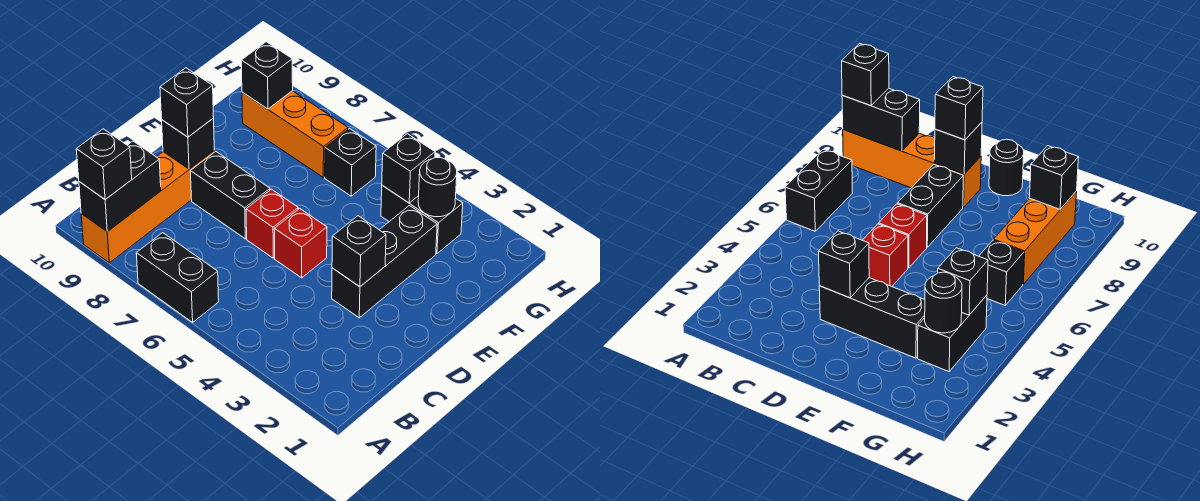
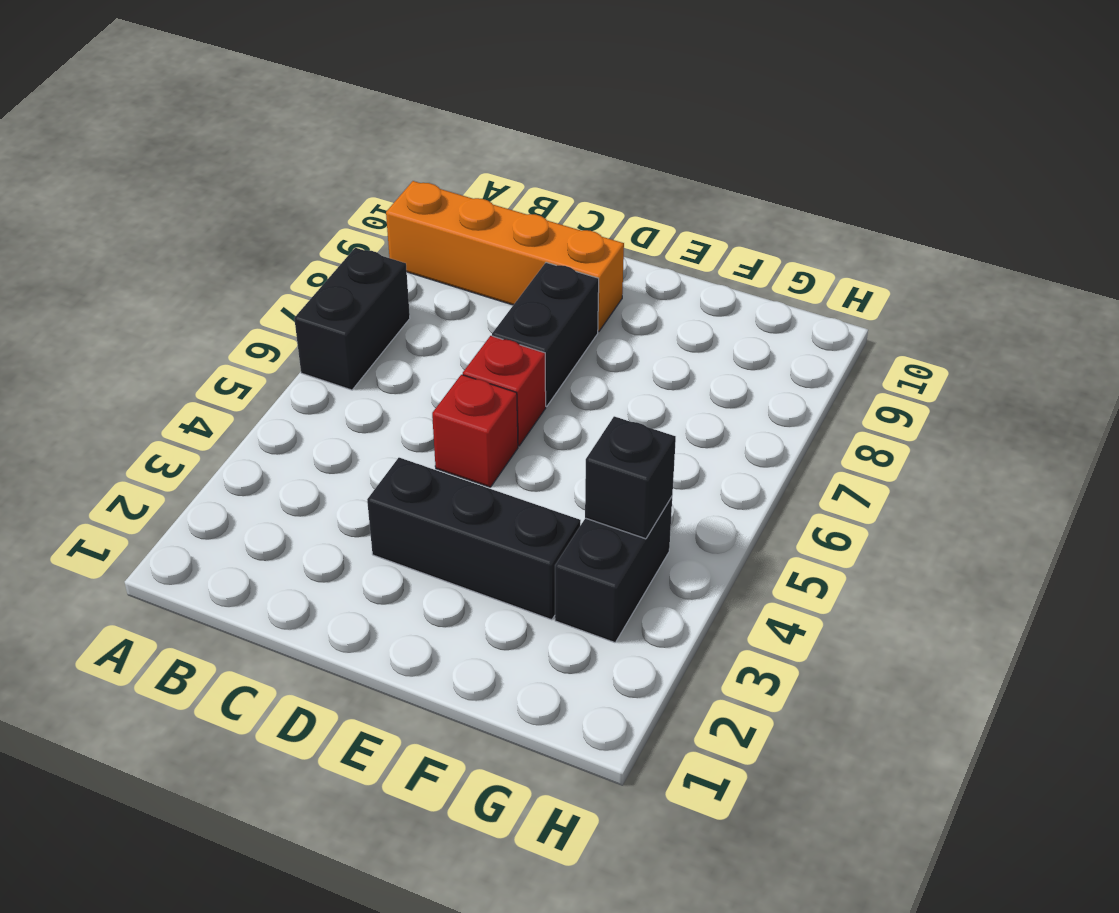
none -> black round brick E10 level 1
none -> black brick G6 level 1
none -> orange brick G7:G9 level 1

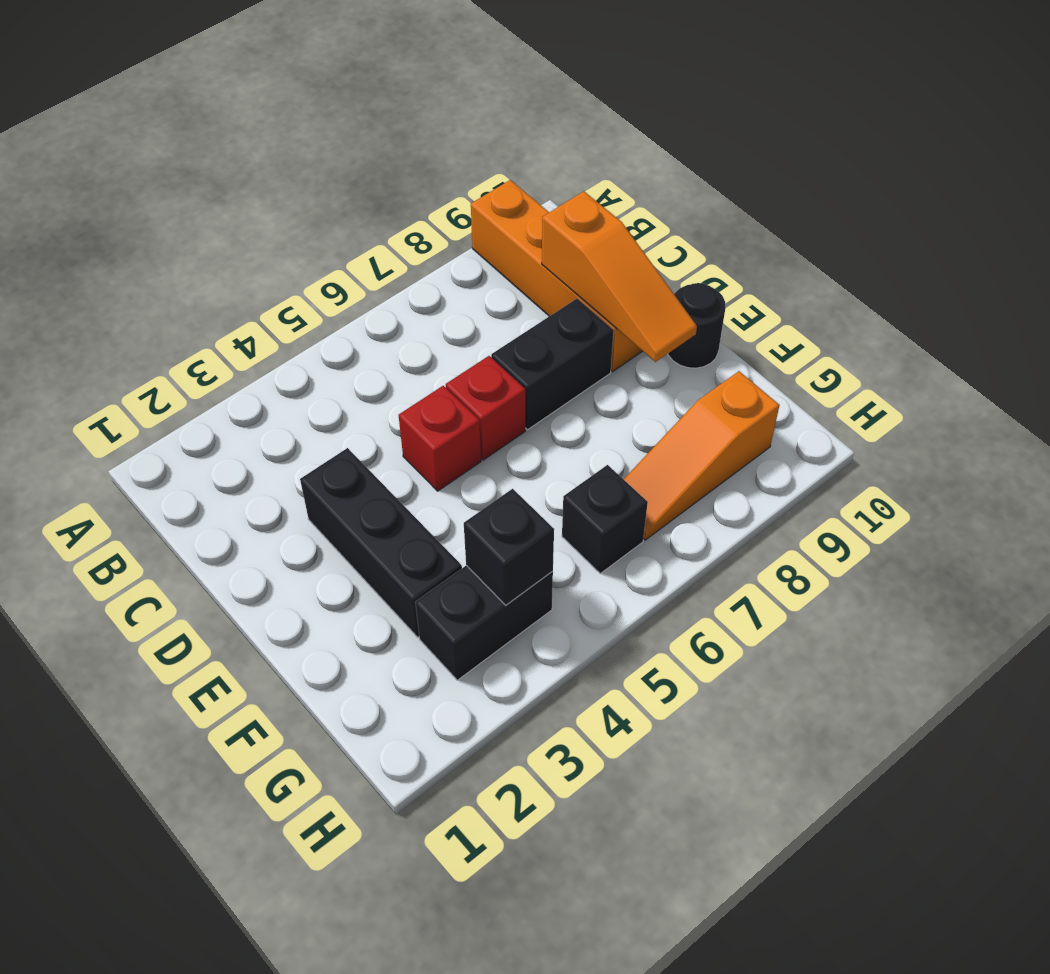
orange slope C9:E9 level 2 top C -> black brick D9 level 2
orange slope G7:G9 level 1 top 9 -> orange brick G7:G9 level 1
none -> black brick A6:A7 level 1
none -> black brick A9:B9 level 2
none -> black brick D3 level 2

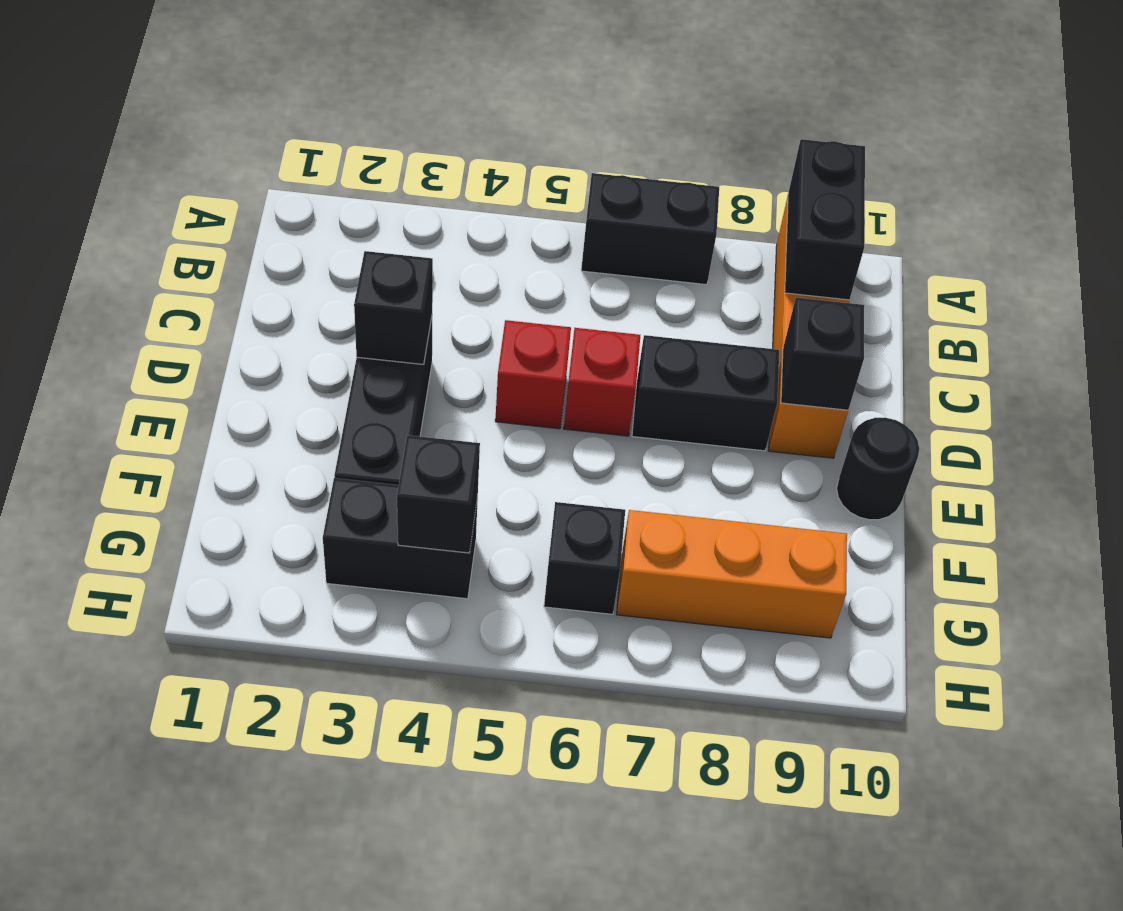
none -> black round brick G3 level 2
none -> black brick G9 level 2
none -> black brick A9 level 3

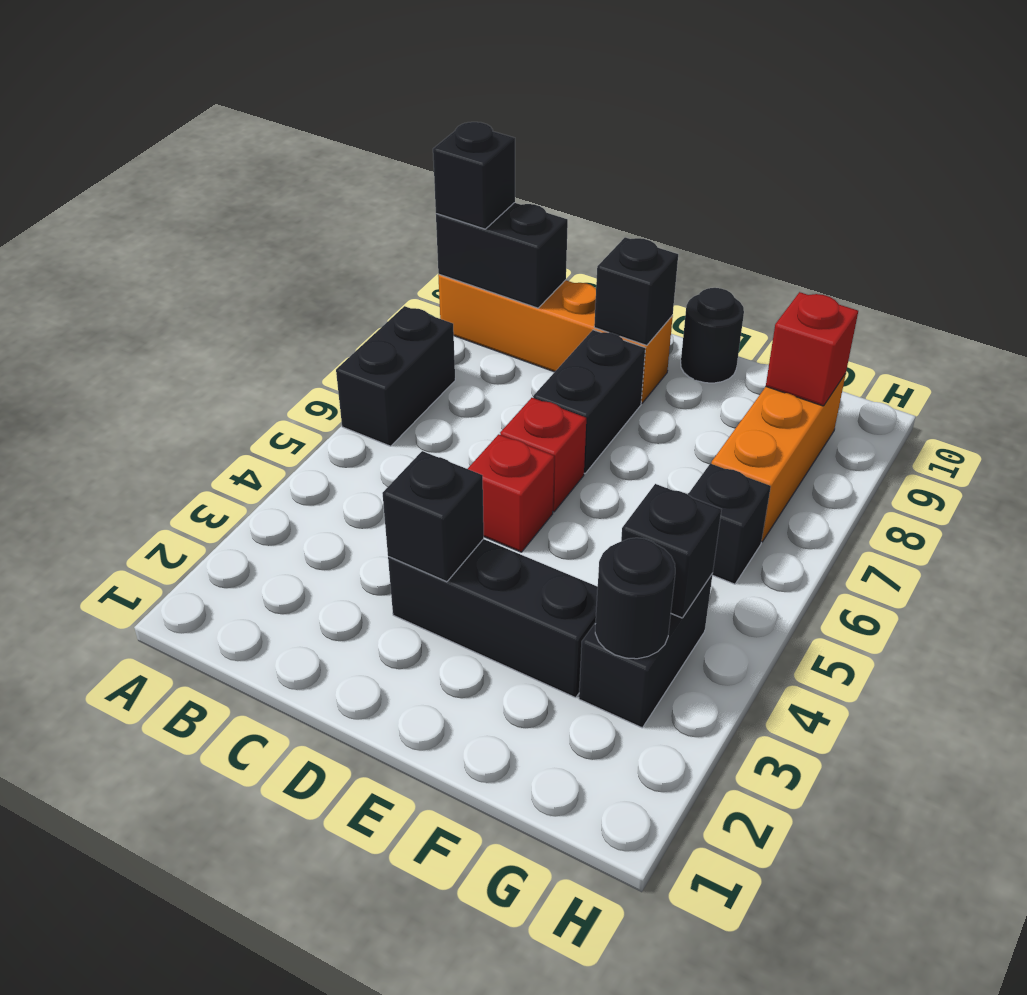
red brick G9 level 2 -> black brick G9 level 2
none -> black brick D9 level 3

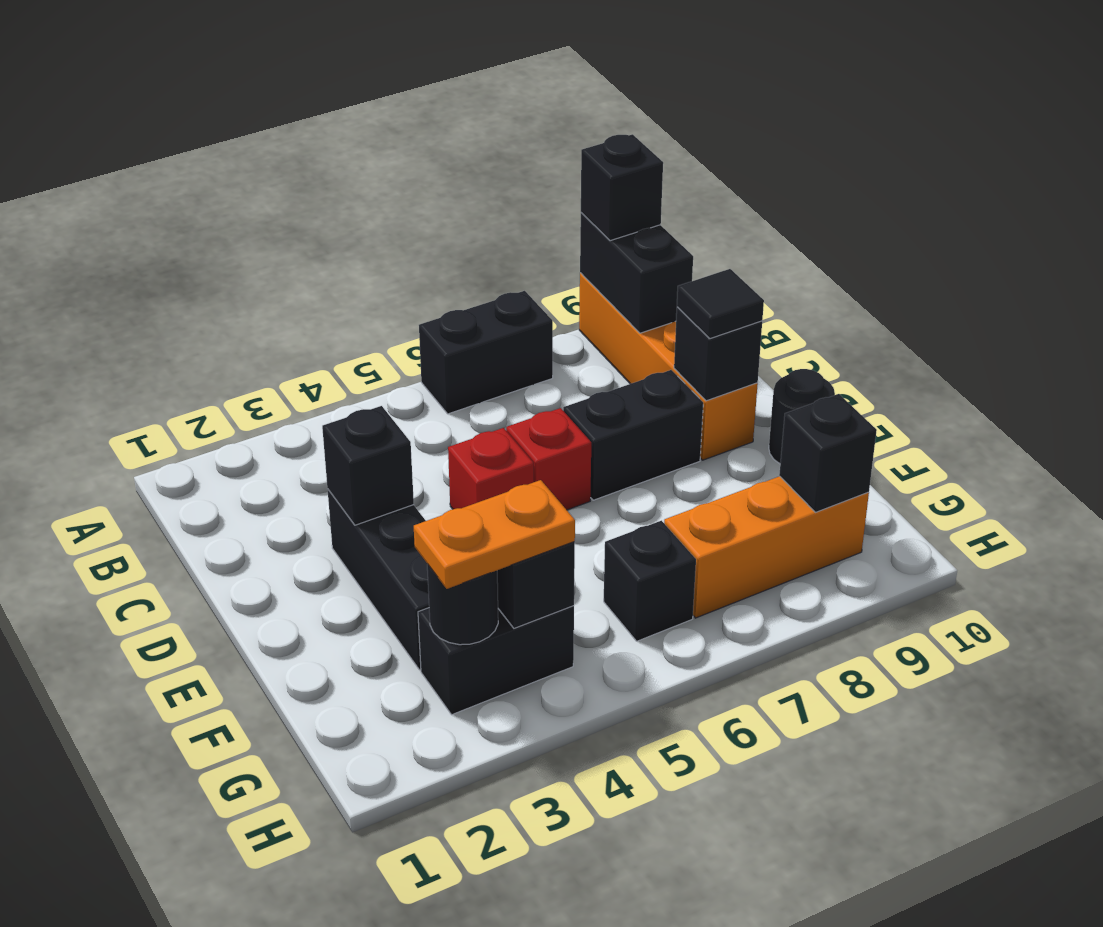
black tile D9 level 3 -> black brick D9 level 3
orange plate G3:G4 level 3 -> none

